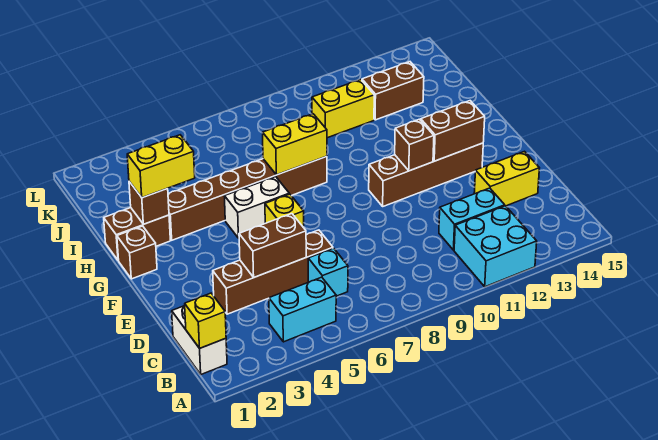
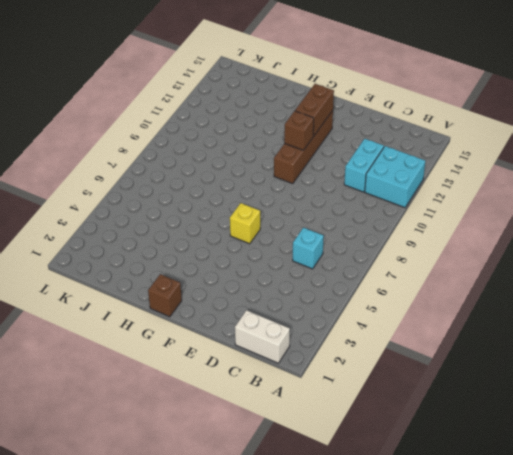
none -> cyan brick B4:B5 level 1
none -> brown brick D3:D6 level 1
none -> yellow brick D13:D14 level 1

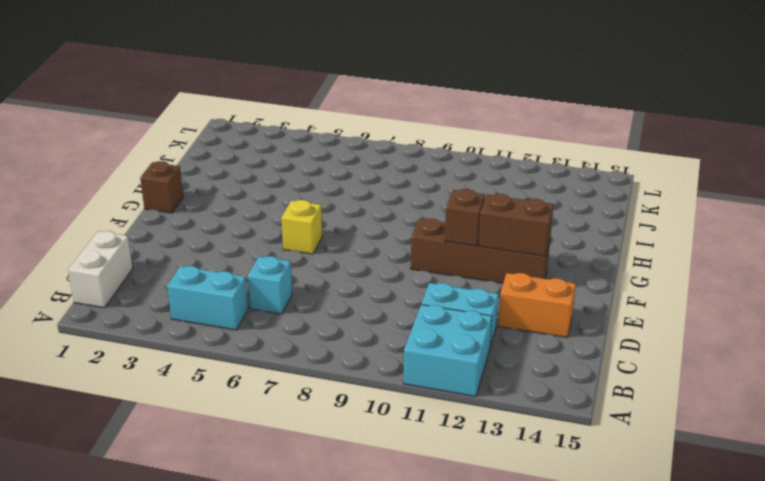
orange brick D13:D14 level 1 -> yellow brick D13:D14 level 1
none -> brown brick D3:D6 level 1
none -> white brick G5:G6 level 1
none -> brown brick H1:H2 level 1

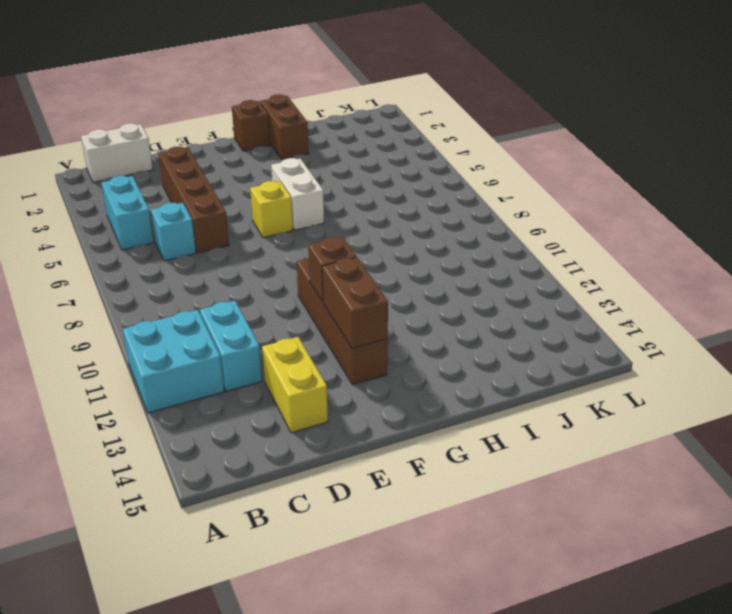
none -> brown brick H3:H8 level 1
none -> yellow brick J10:J11 level 1
none -> brown brick J12:J13 level 1

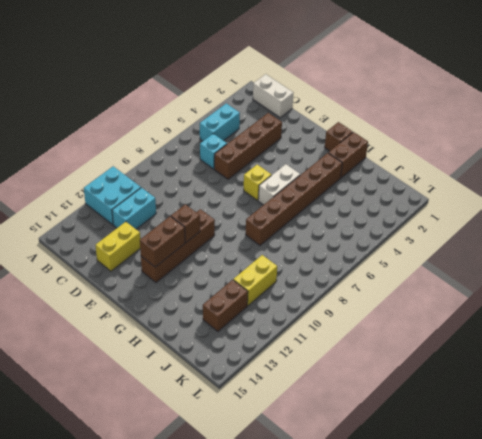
none -> yellow brick B1 level 2
none -> brown brick D4:D5 level 2
none -> brown brick H2 level 2

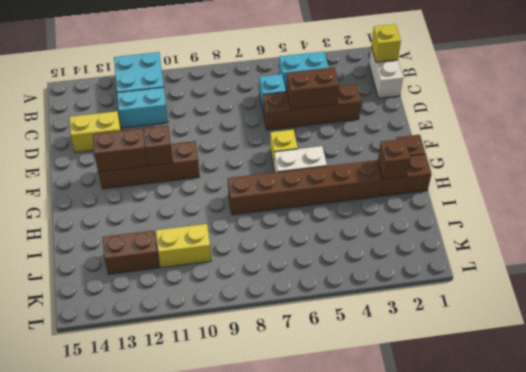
none -> yellow brick H7:H8 level 2
none -> yellow brick H2:H3 level 3

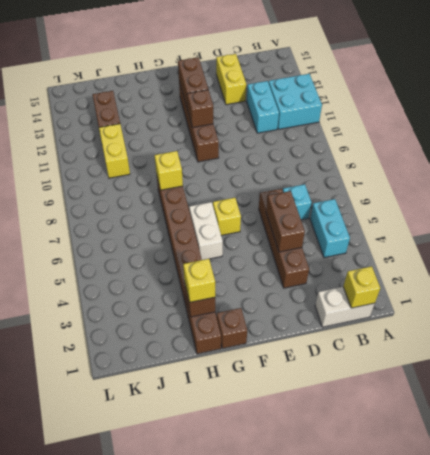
yellow brick H2 level 3 -> yellow brick H2:H3 level 3
yellow brick H8 level 2 -> yellow brick H7:H8 level 2

